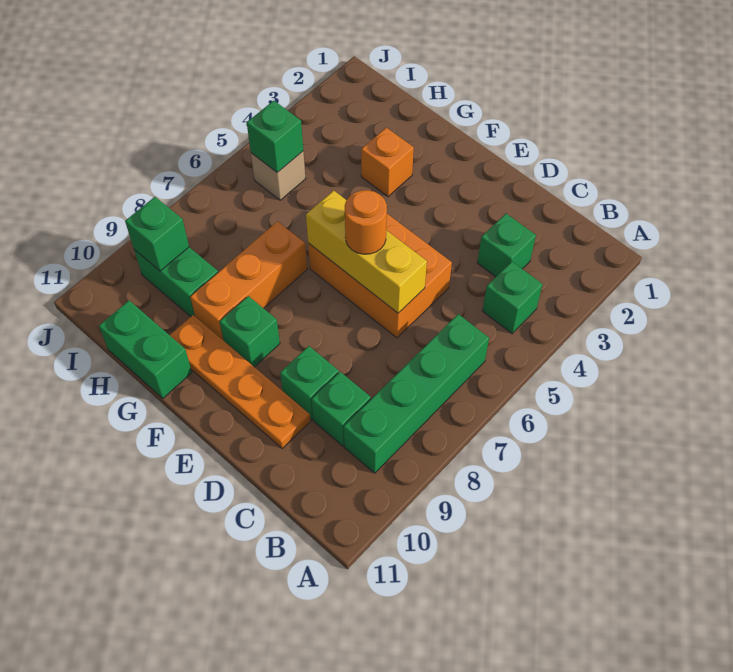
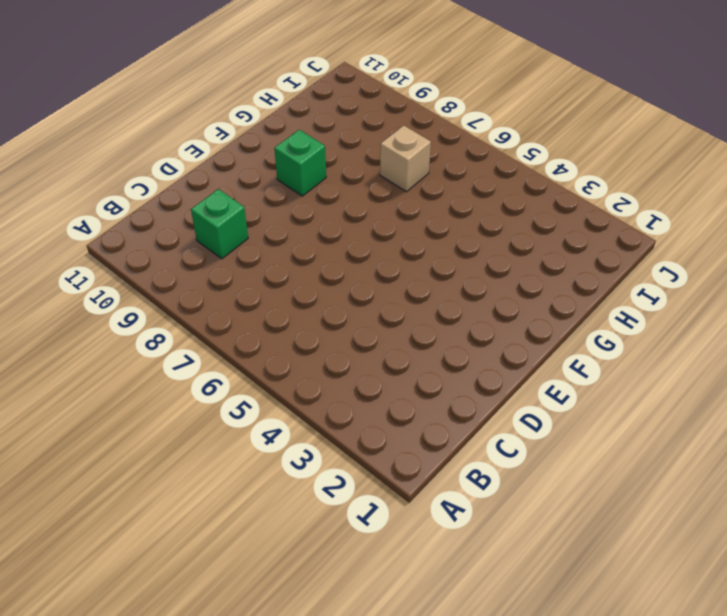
tan brick H7 level 1 -> tan brick I5 level 1
none -> green brick B4 level 1
none -> green brick B6:B9 level 1
none -> green brick C3 level 1

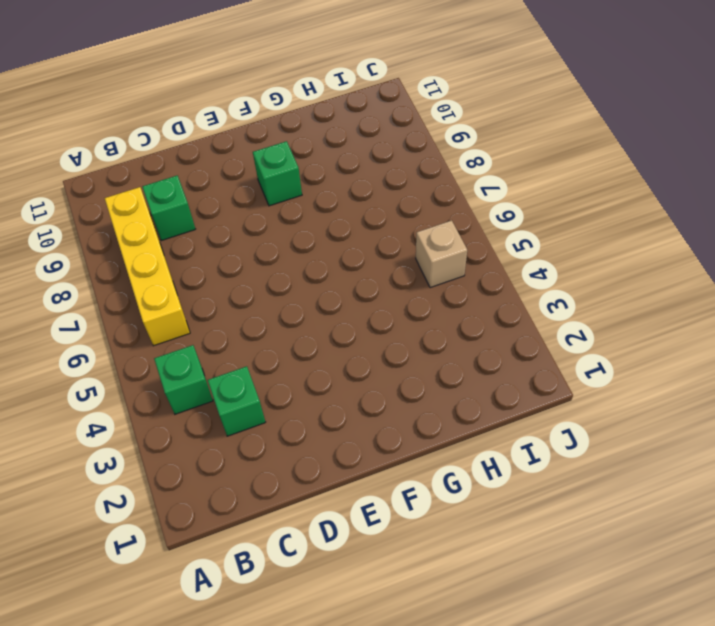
yellow brick B6:B9 level 1 -> green brick B6:B9 level 1
none -> orange brick D5:F6 level 1
none -> green brick D9 level 1
none -> orange plate D10:G10 level 1

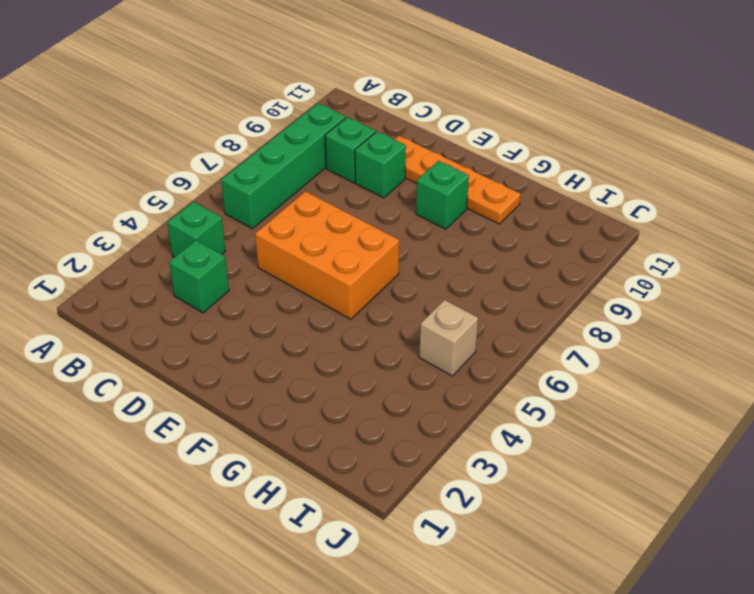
none -> orange brick G3 level 1
none -> orange brick G7:G9 level 1
none -> green brick G11:H11 level 1

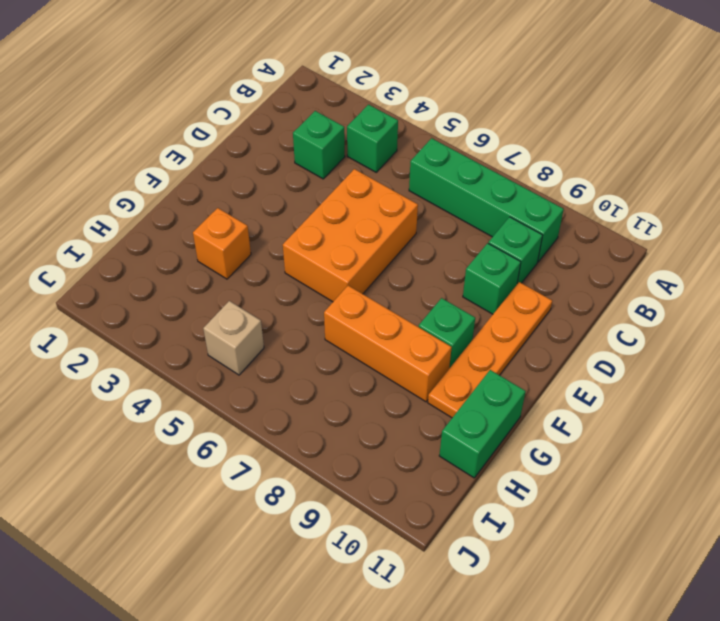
none -> green brick H9:I9 level 1
none -> yellow brick D6:F6 level 2
none -> green brick I5 level 2

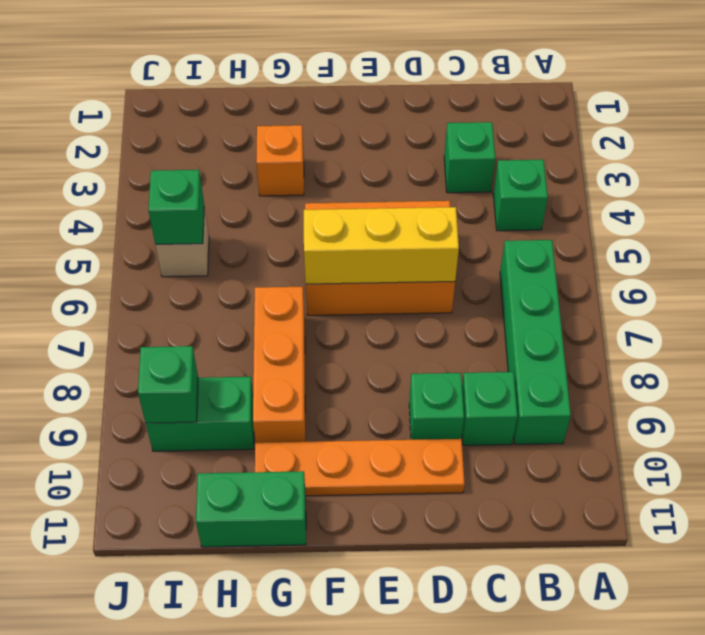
none -> green brick F9 level 1
none -> orange round brick E6 level 3

